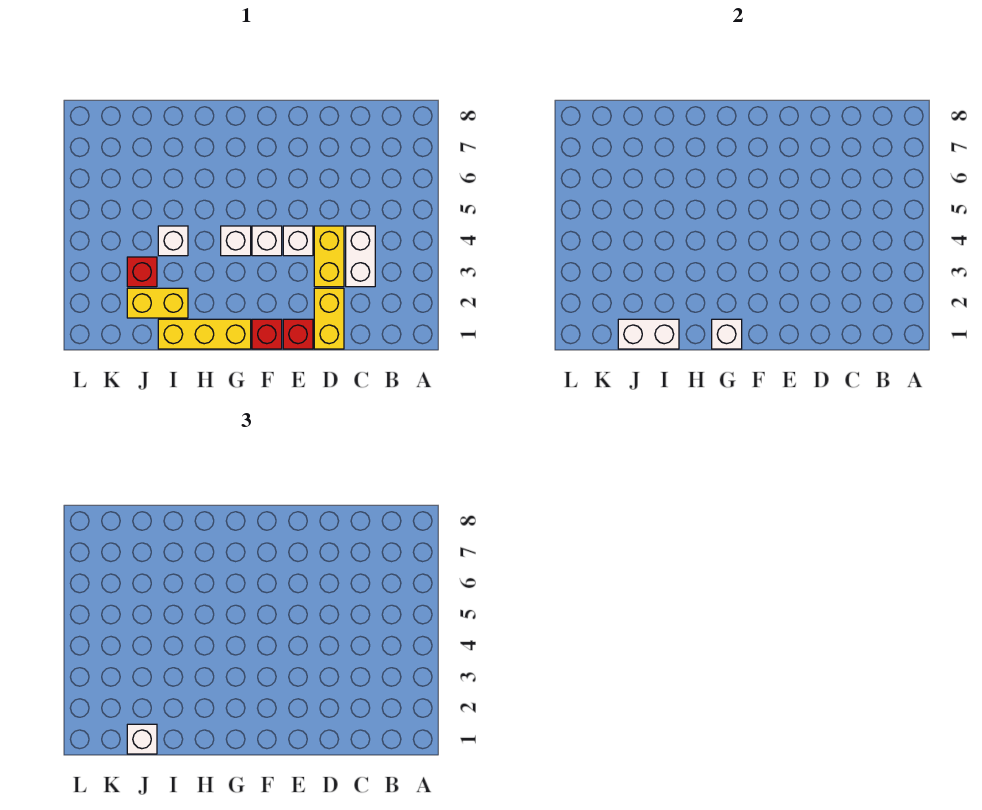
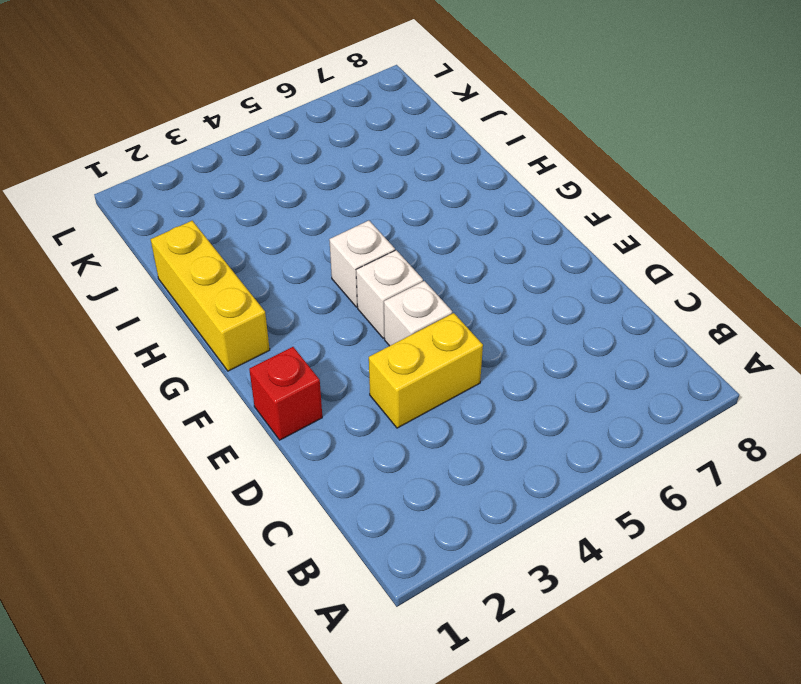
none -> white brick C3:C4 level 1
none -> yellow brick D1:D2 level 1
none -> red brick F1 level 1

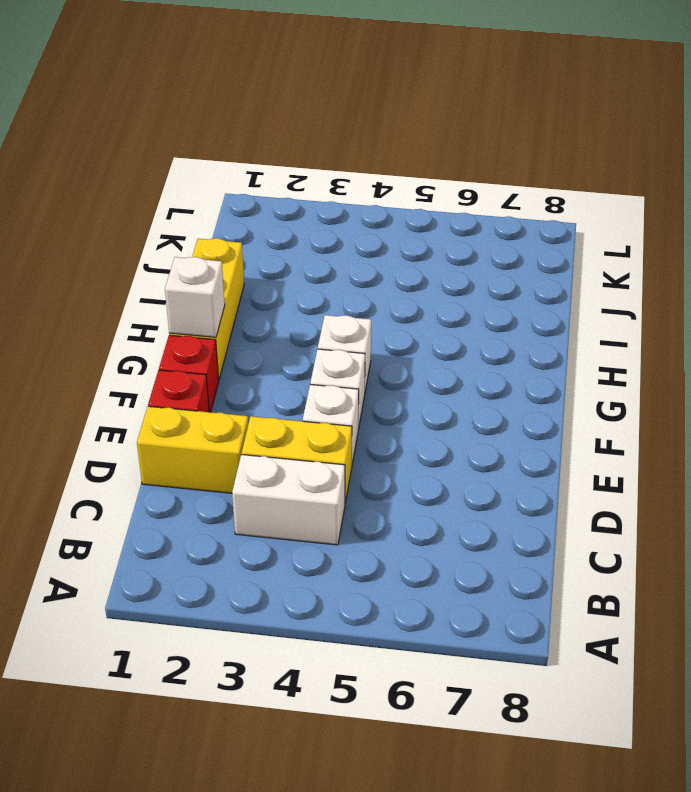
none -> yellow brick I2:J2 level 1
none -> white brick I4 level 1
none -> red brick J3 level 1

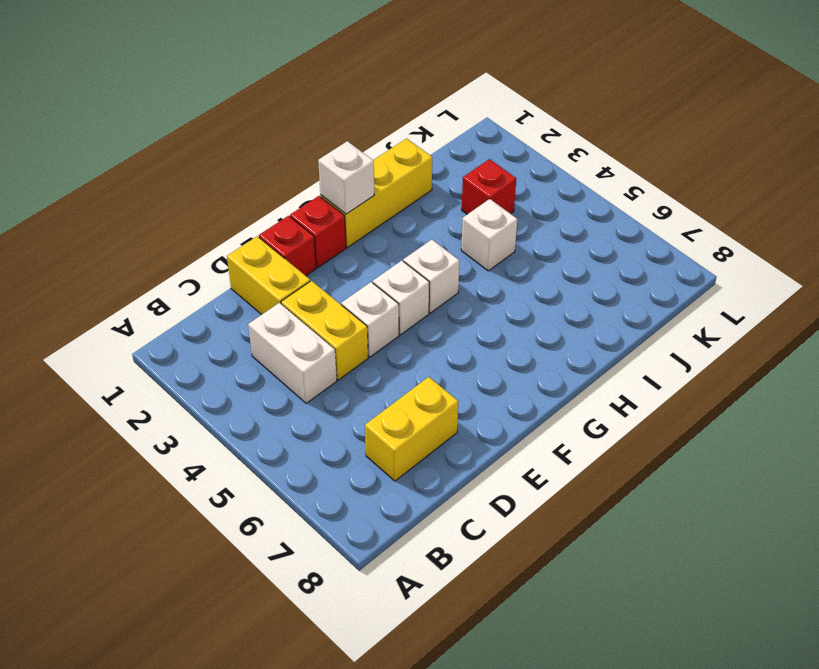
yellow brick C7:D7 level 1 -> yellow brick I2:J2 level 1
none -> white brick I1:J1 level 2
none -> white brick J1 level 3

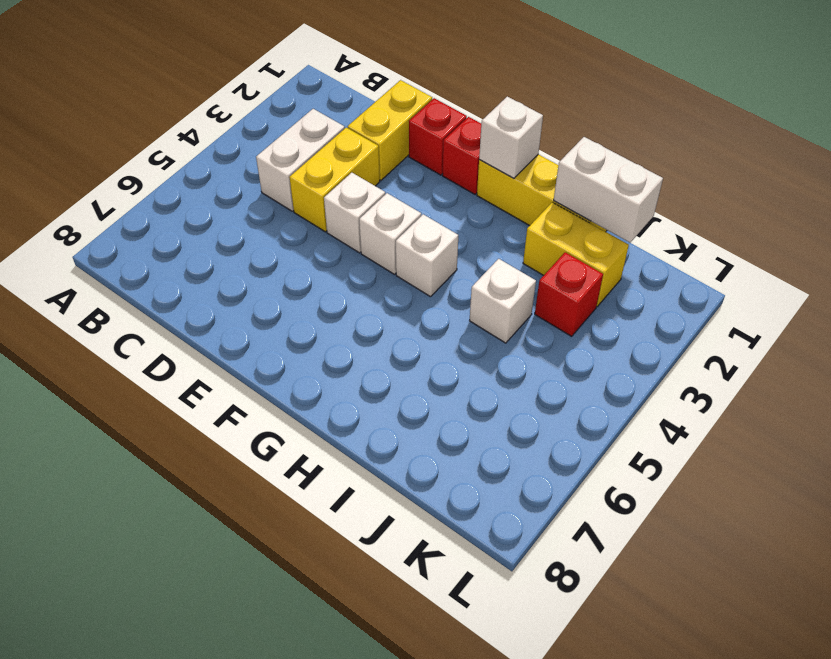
none -> white brick J1 level 3

